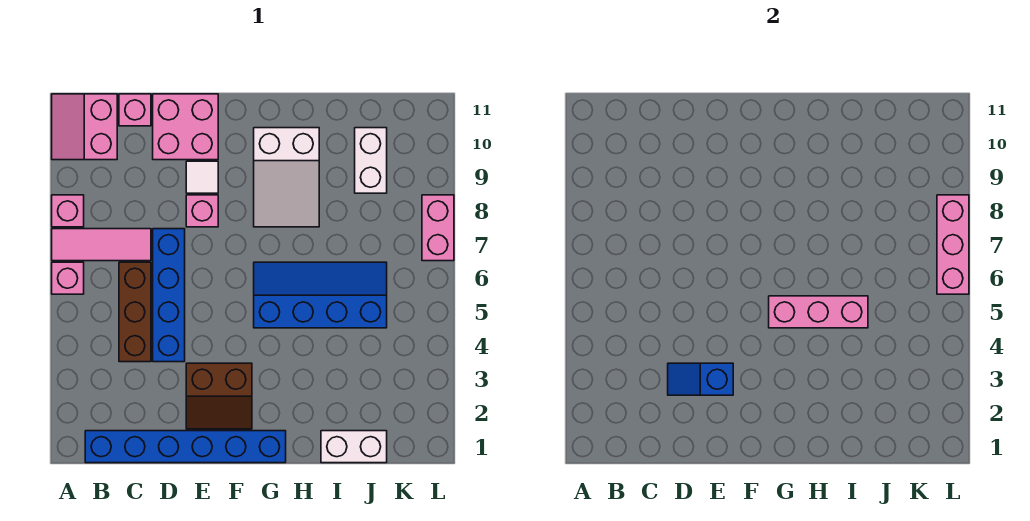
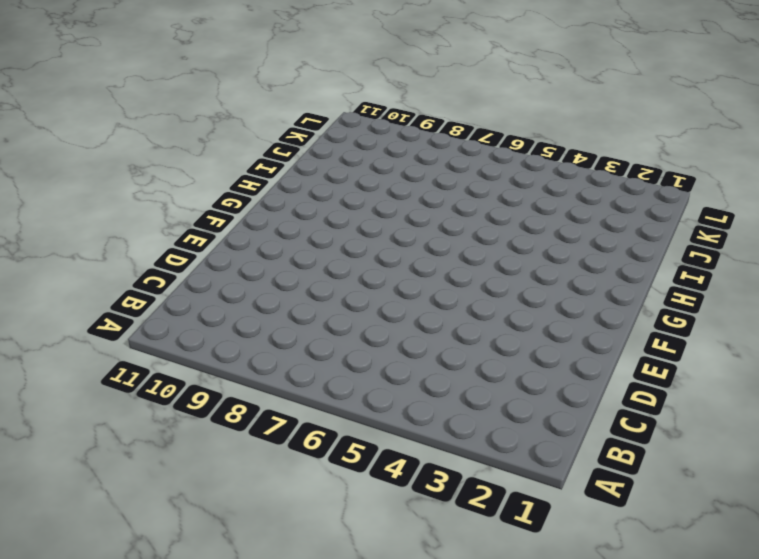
none -> pink brick A6 level 1
none -> pink tile A7:C7 level 1
none -> pink brick A8 level 1

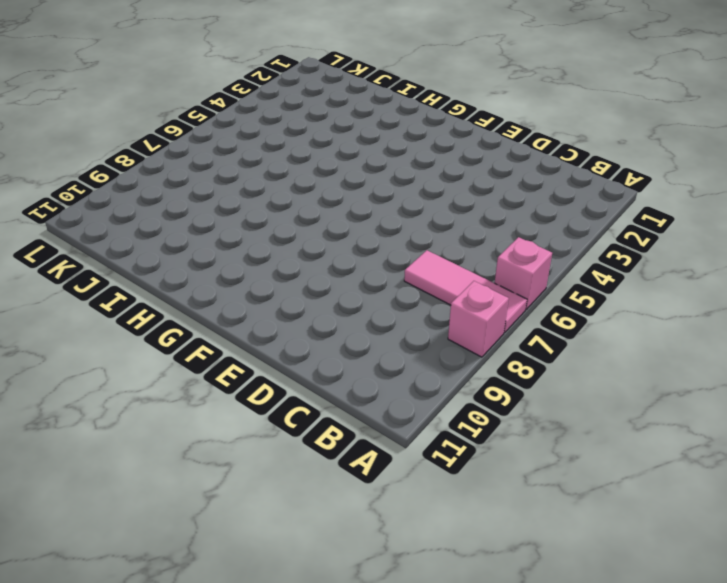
none -> pink slope A10:B11 level 1 top B
none -> blue brick B1:G1 level 1
none -> brown brick C4:C6 level 1

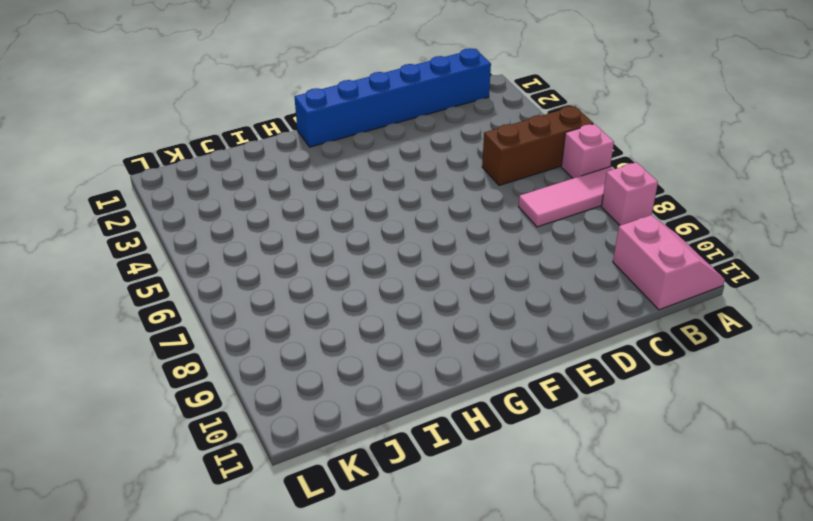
brown brick A5:C5 level 1 -> brown brick C4:C6 level 1
none -> pink brick C11 level 1
none -> blue brick D4:D7 level 1
none -> pink brick D10:E11 level 1

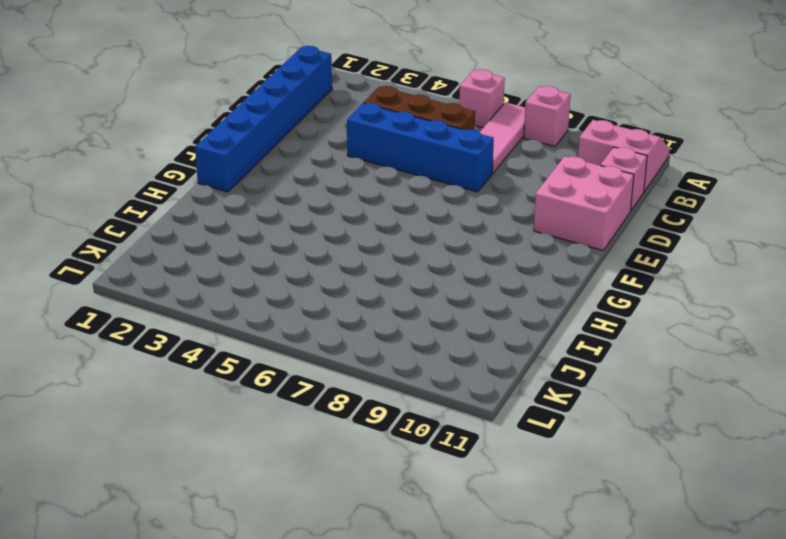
none -> brown slope E2:F3 level 1 top 3
none -> pink brick E8 level 1
none -> white tile E9 level 1

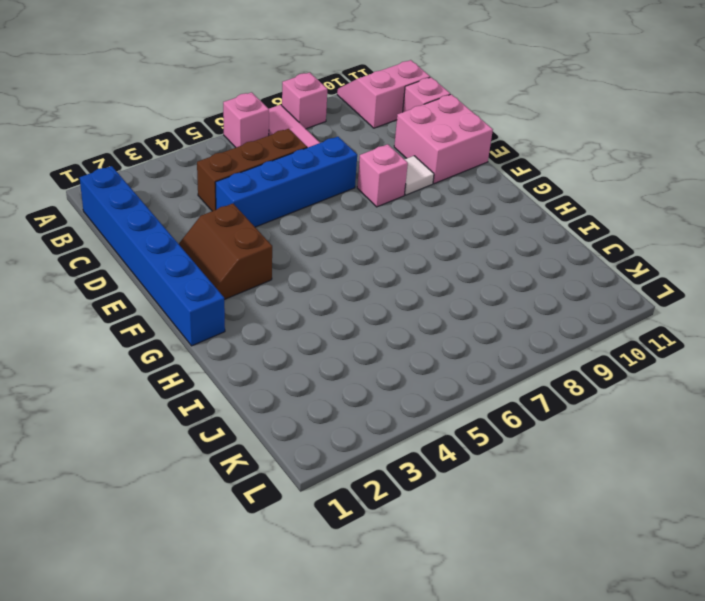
none -> blue slope G5:J6 level 1 top 5
none -> white slope G8:H10 level 1 top 10
none -> white brick I1:J1 level 1

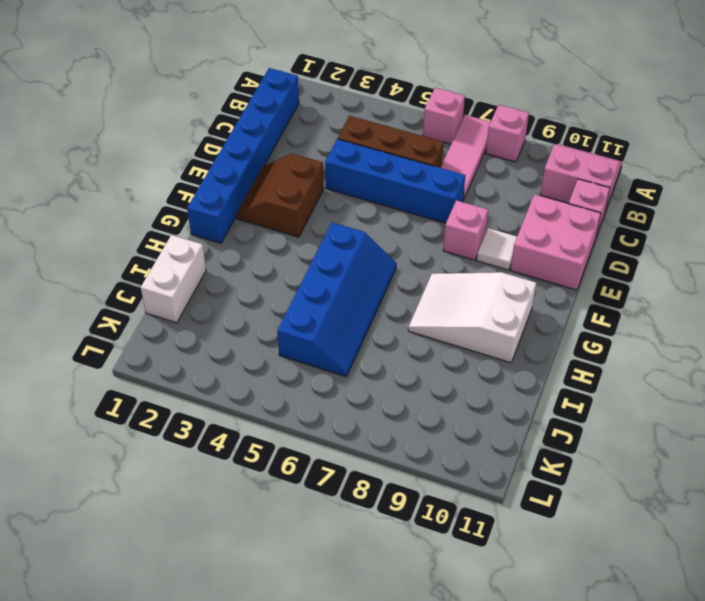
none -> white brick J9:J10 level 1
none -> pink brick L7:L8 level 1
none -> blue slope D3:E3 level 2 top E

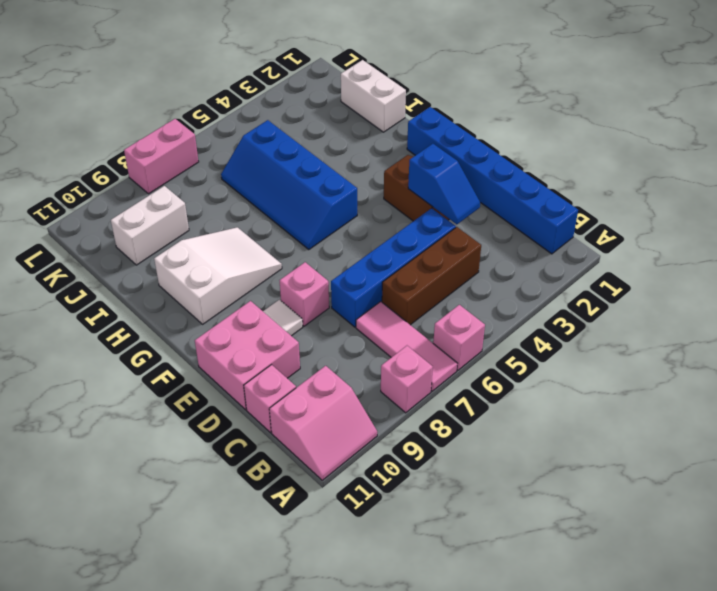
none -> pink brick G5:I5 level 2
none -> pink brick L6:L8 level 2

